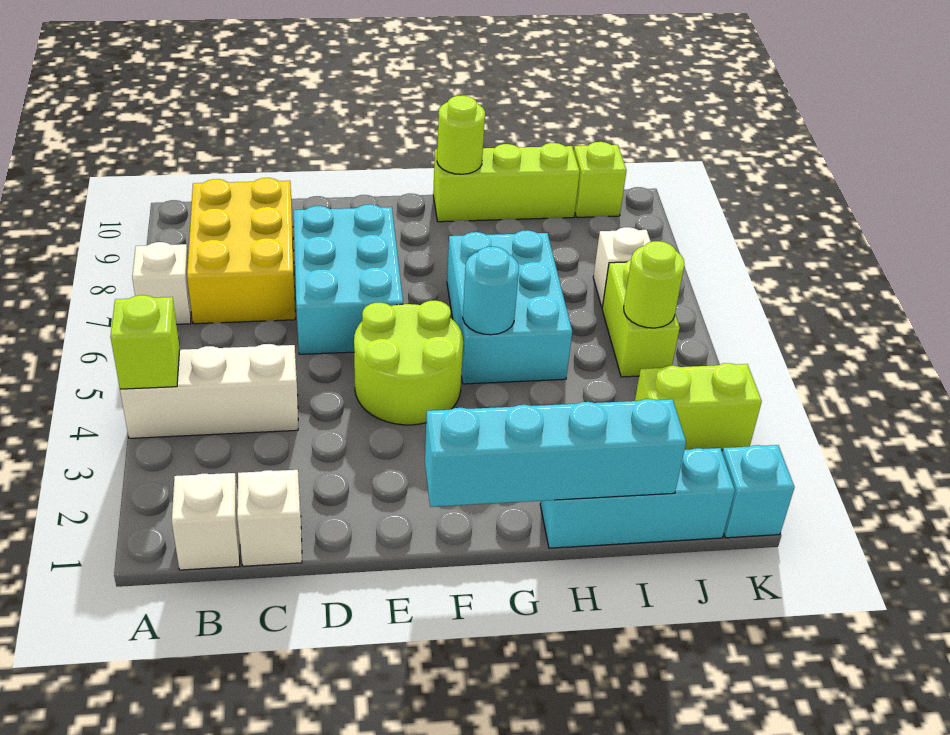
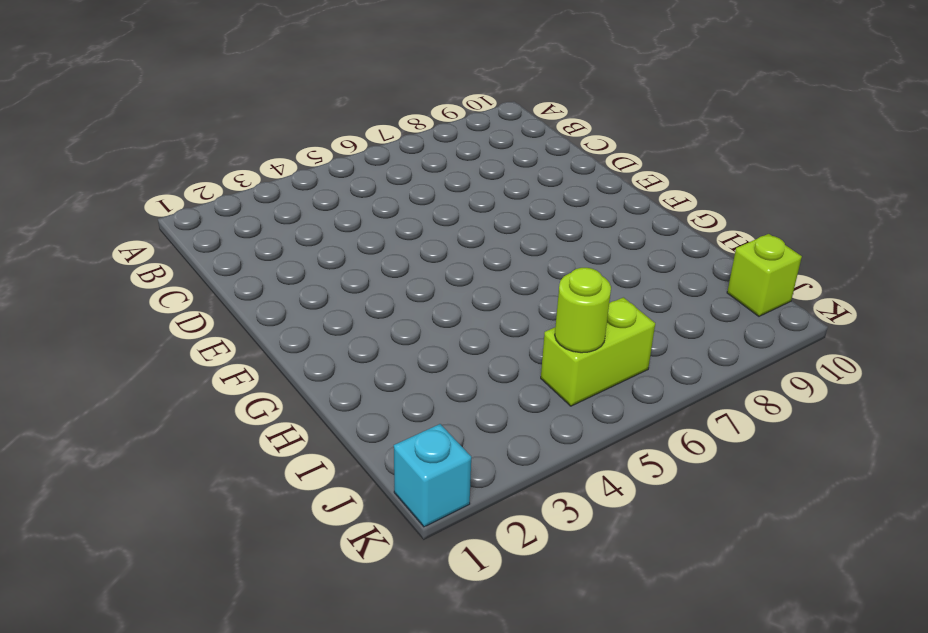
none -> white brick A4:C4 level 1
none -> white brick A7 level 1
none -> white brick B1 level 1

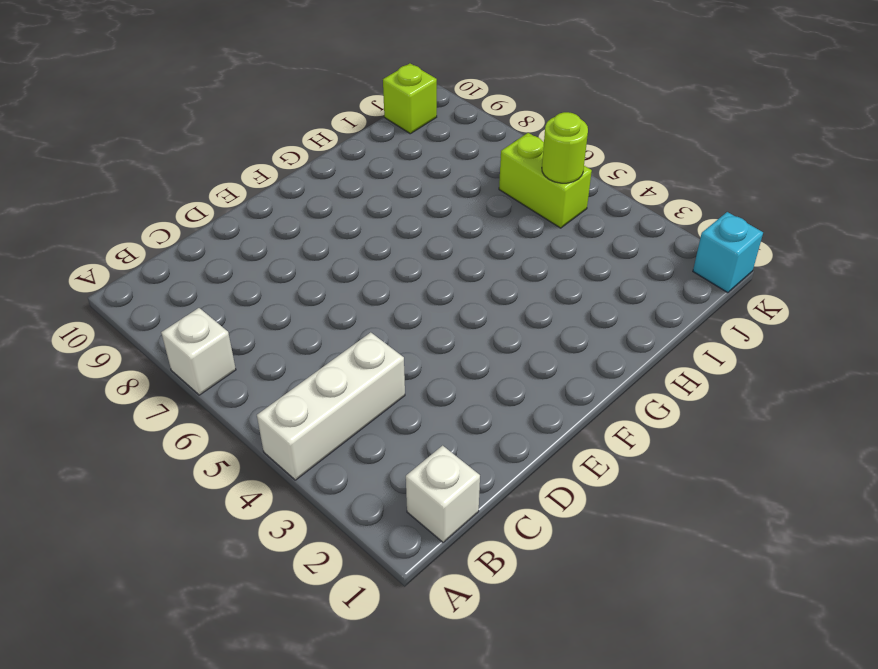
none -> yellow brick B7:C9 level 1
none -> white brick C1 level 1
none -> cyan brick D6:E8 level 1

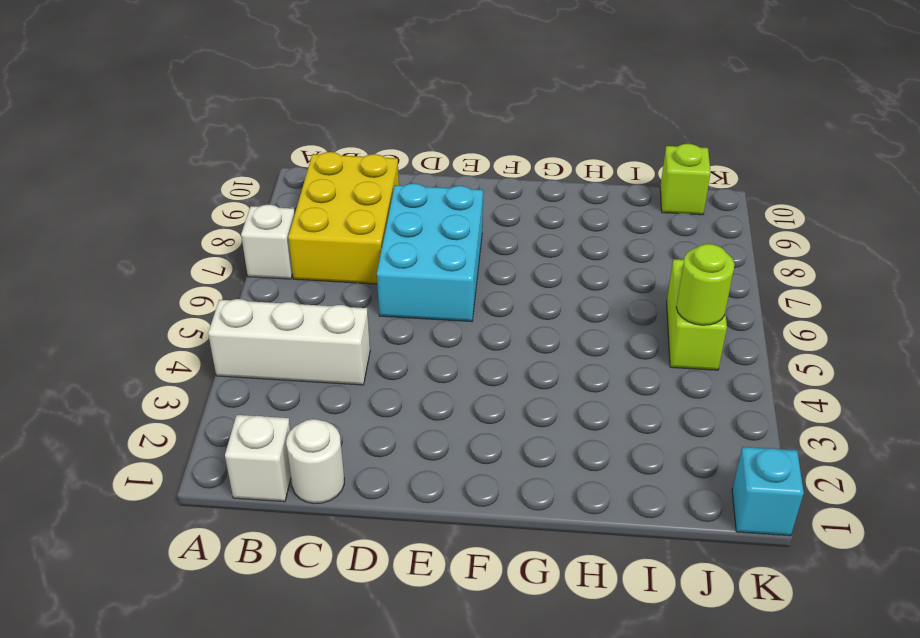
white round brick C1 level 1 -> white brick C1 level 1
none -> lime round brick E4:F5 level 1
none -> cyan brick G5:H7 level 1
none -> lime brick G10:I10 level 1

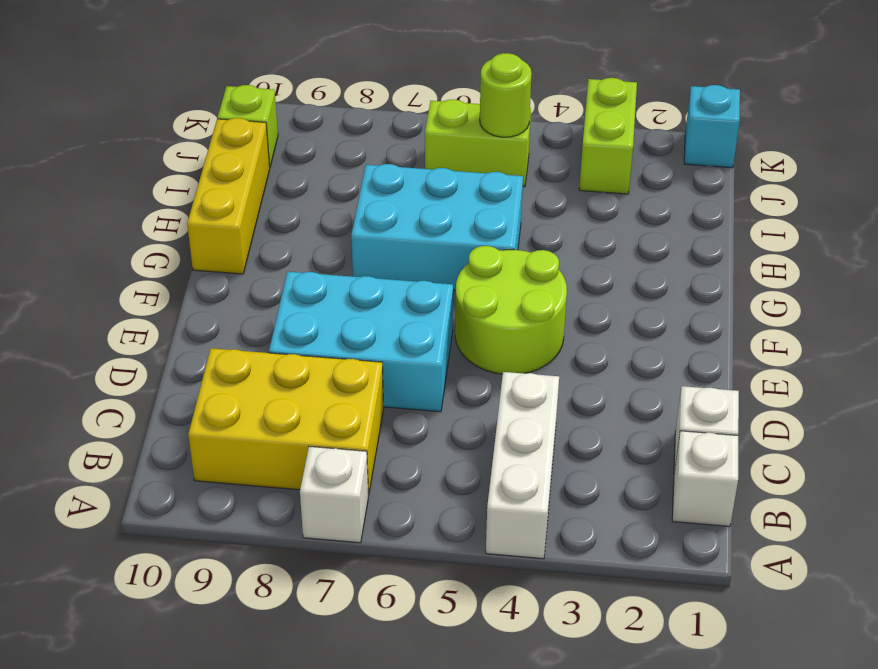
yellow brick G10:I10 level 1 -> lime brick G10:I10 level 1
none -> cyan brick H1:J1 level 1
none -> white brick J7 level 1
none -> lime brick A4 level 2

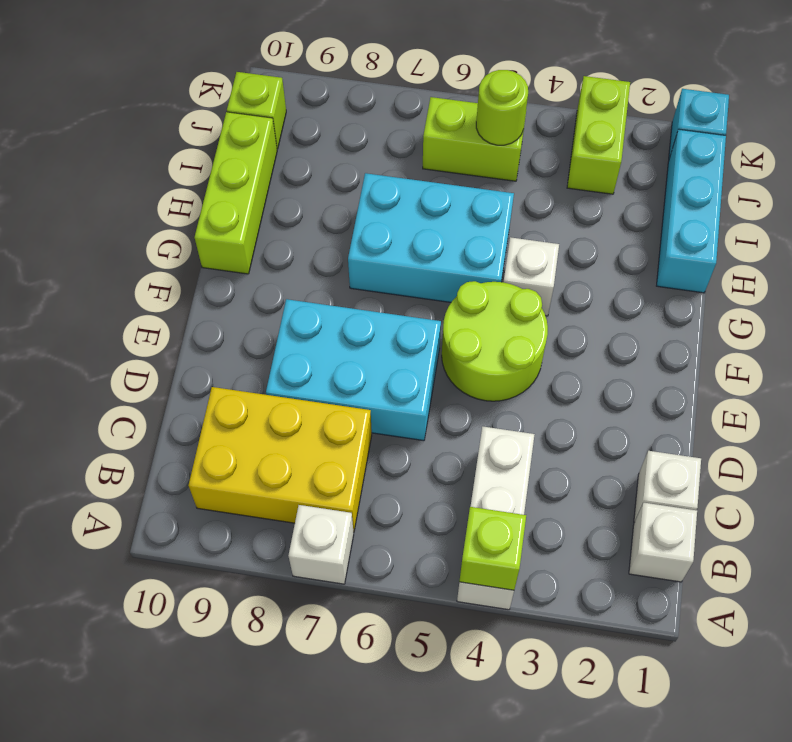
white brick G4 level 1 -> white brick J7 level 1
none -> cyan brick F1:I1 level 2
none -> cyan round brick G5 level 2
none -> lime round brick G10 level 2

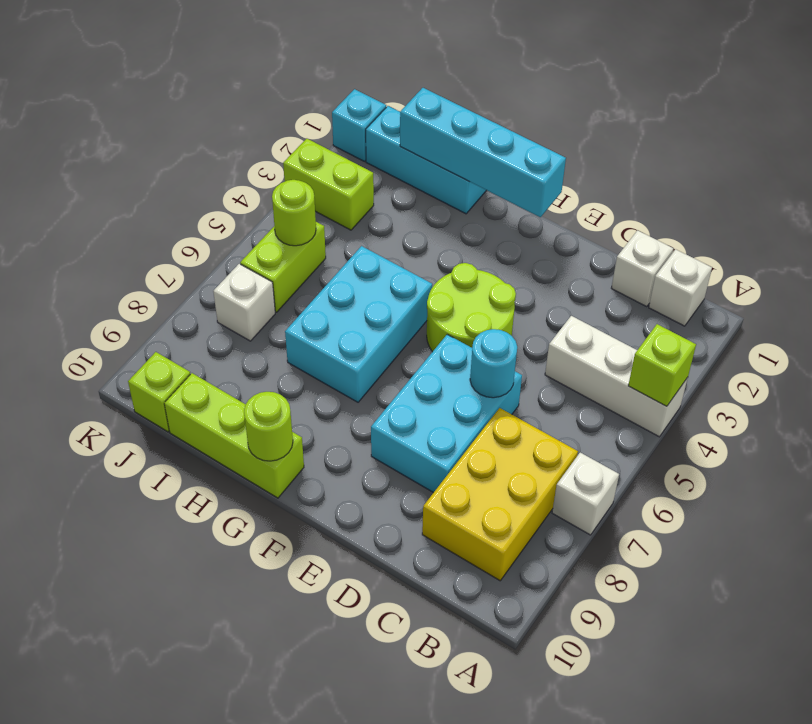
cyan round brick D6 level 2 -> cyan round brick G5 level 2

